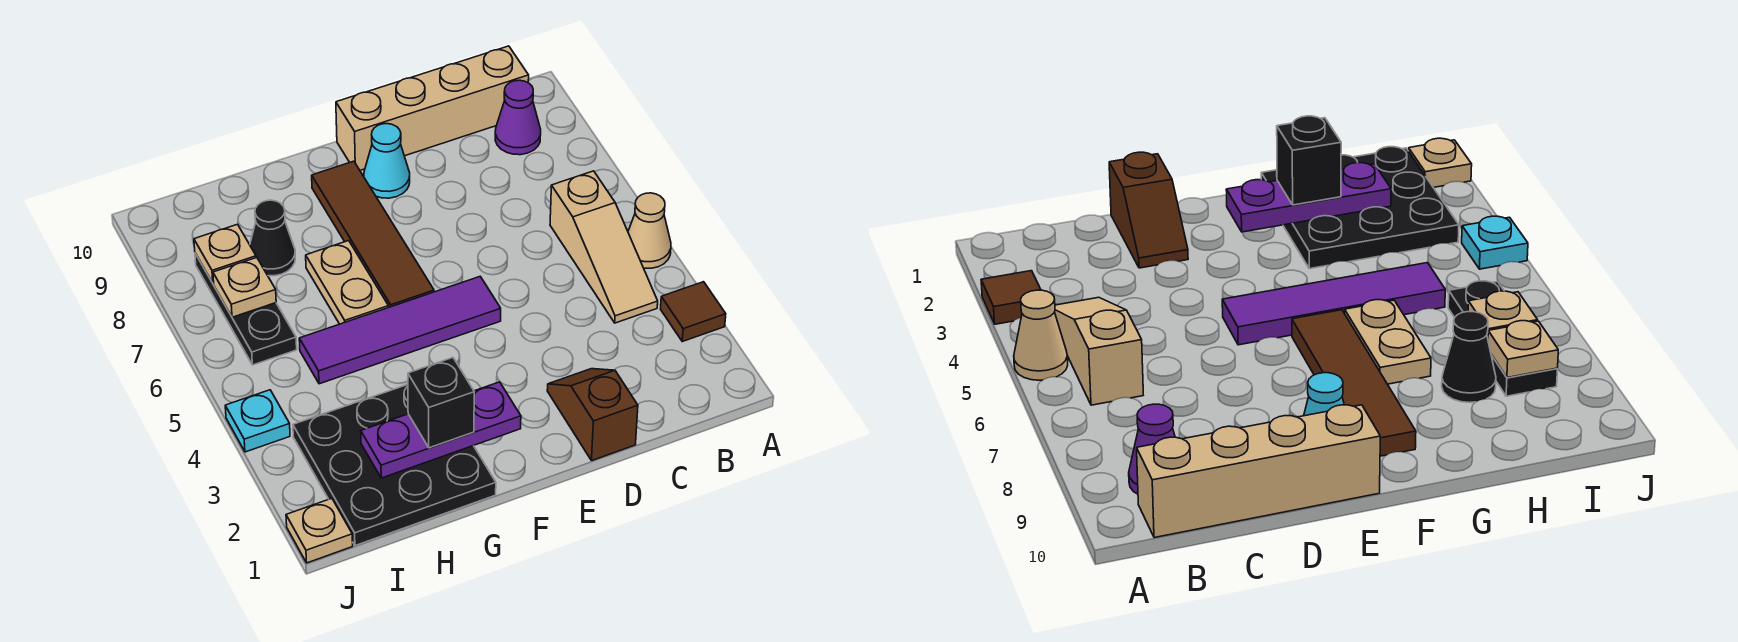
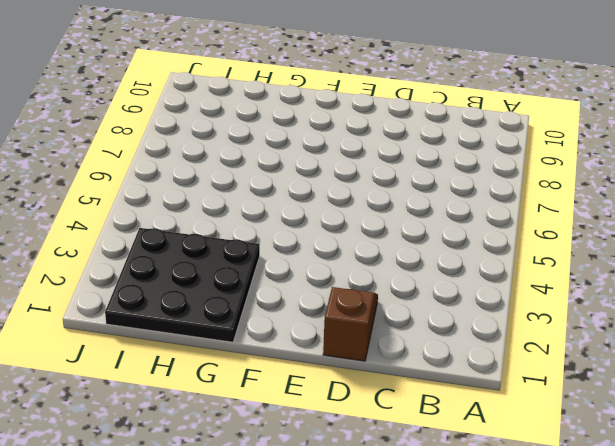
none -> brown tile A3 level 1
none -> tan cone A5 level 1
none -> tan slope B4:B6 level 1 top 6

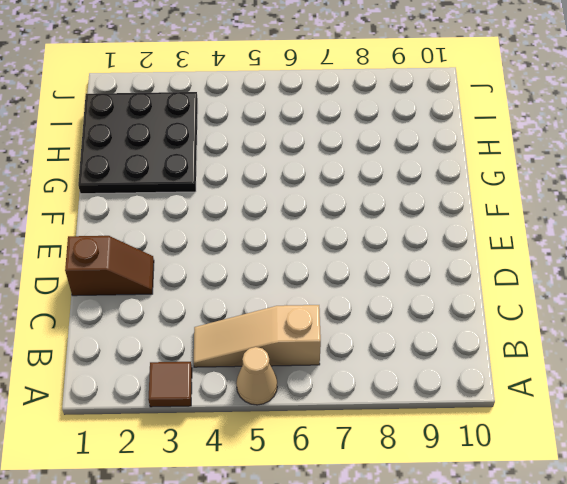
none -> purple cone B9 level 1
none -> tan brick B10:E10 level 1
none -> purple tile E5:H5 level 1

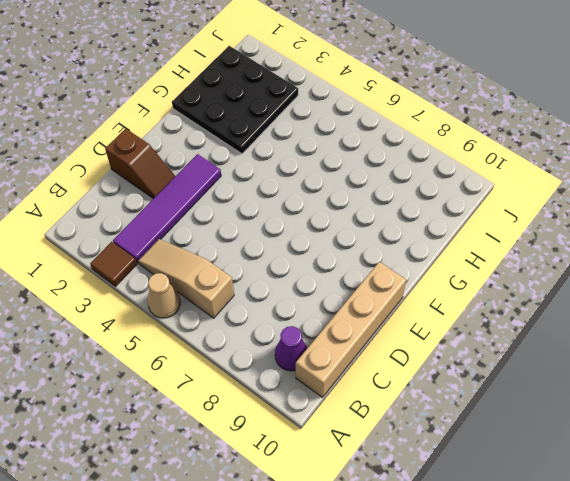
purple tile B3:E3 level 1 -> purple tile E5:H5 level 1
none -> cyan cone E9 level 1
none -> brown tile F6:F9 level 1
none -> tan plate G6:G7 level 1

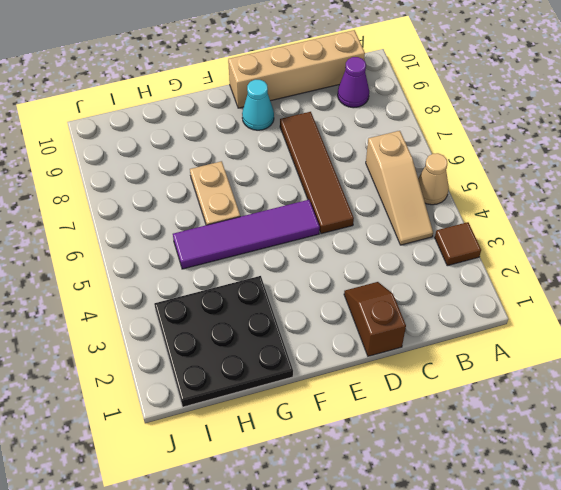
brown tile D5:D8 level 1 -> brown tile F6:F9 level 1
none -> black cone H8 level 1
none -> black plate I6:I8 level 1
none -> tan plate J1 level 1

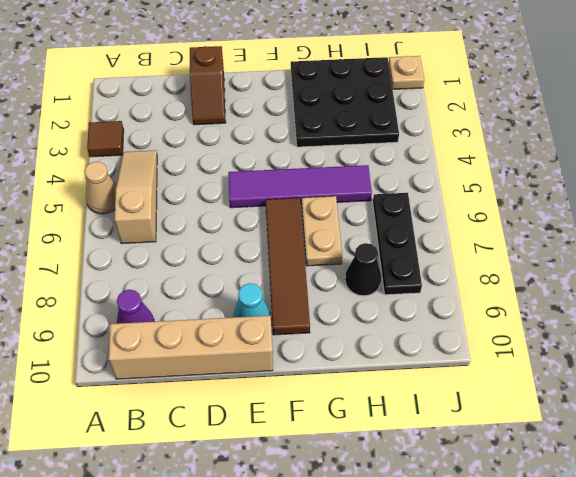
none -> cyan plate J4 level 1
none -> purple plate F2:H2 level 2
none -> tan plate I7 level 2

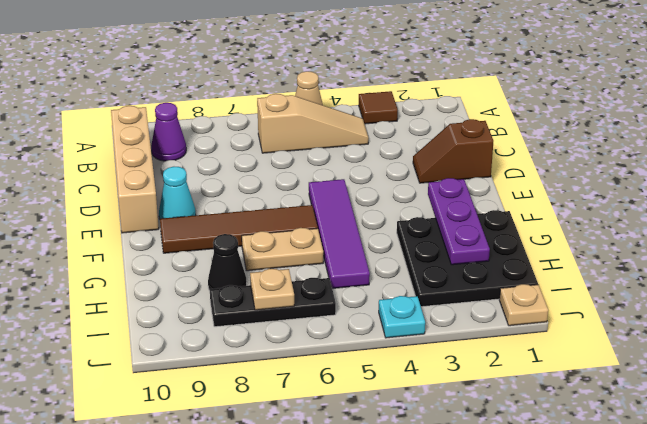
none -> tan plate I8 level 2
none -> black brick G2 level 3

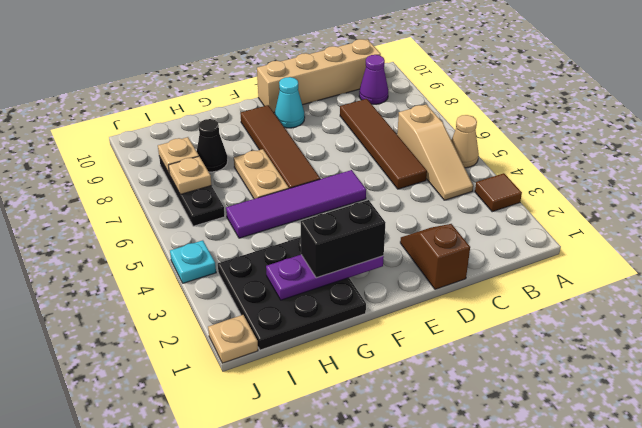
brown tile C5:C8 level 1 -> none
black brick F2:G2 level 3 -> black brick G2 level 3

